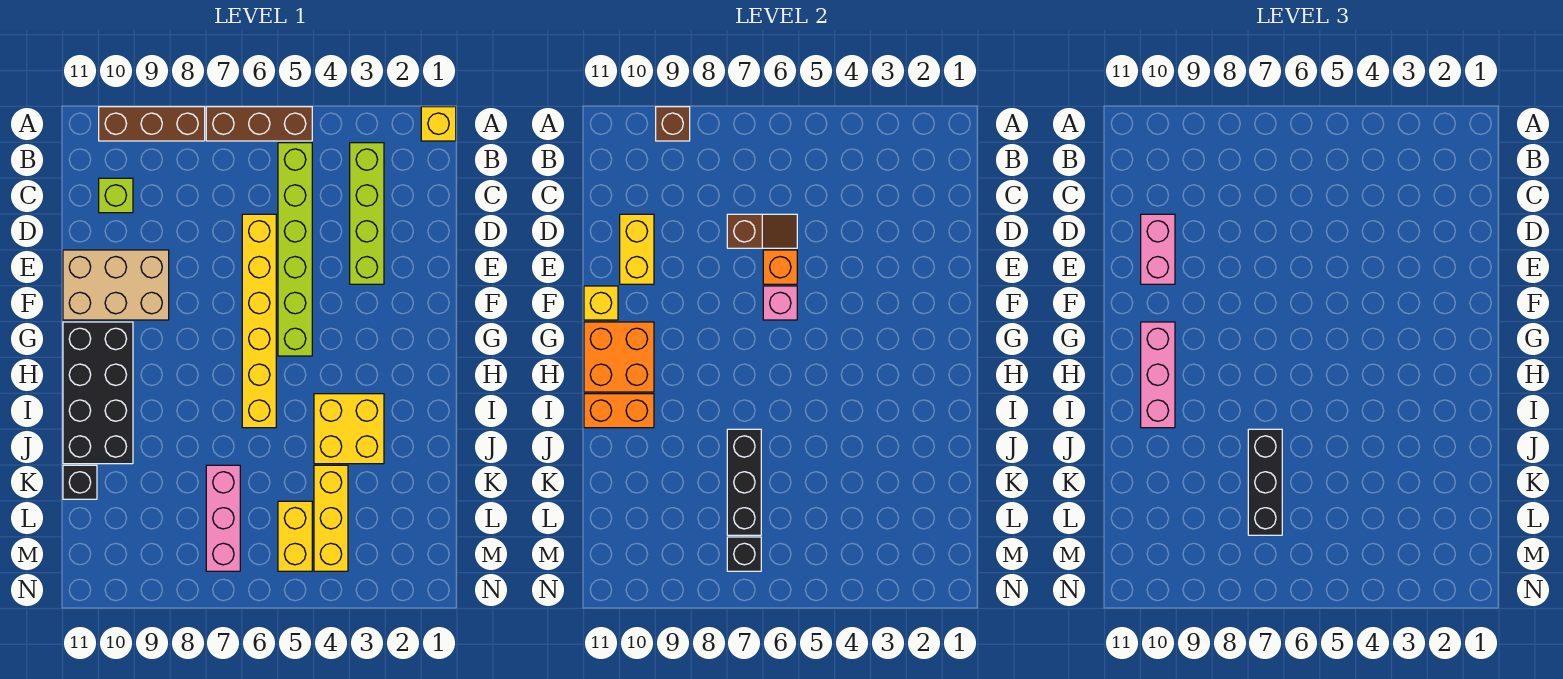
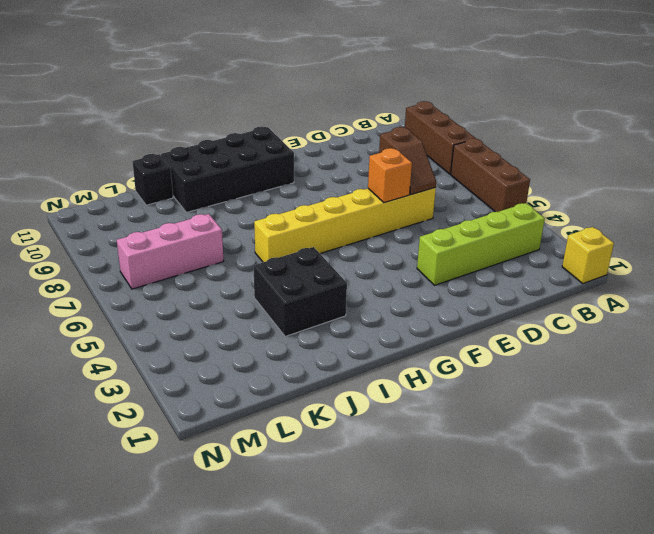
black brick I3:J4 level 1 -> yellow brick I3:J4 level 1
none -> lime brick B5:G5 level 1
none -> lime brick C10 level 1
none -> tan brick E9:F11 level 1

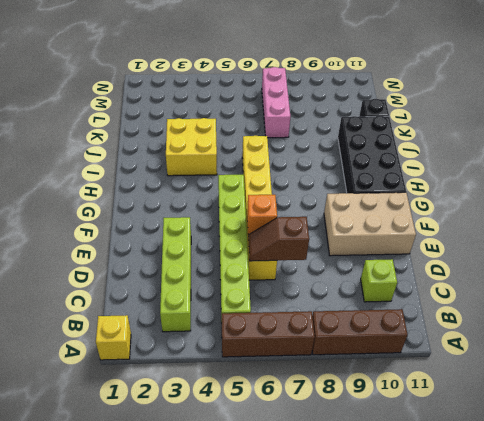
none -> yellow brick K4:M4 level 1
none -> yellow brick L5:M5 level 1
none -> brown brick A9 level 2

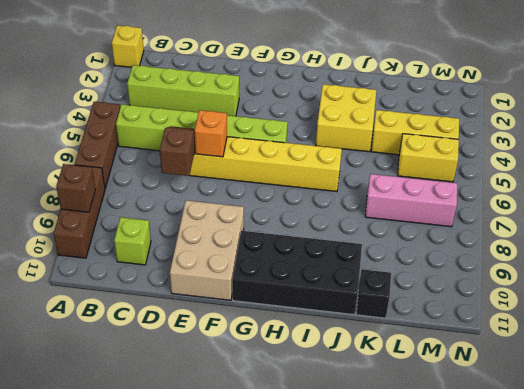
none -> yellow brick D10:E10 level 2
none -> pink brick F6 level 2
none -> yellow brick F11 level 2

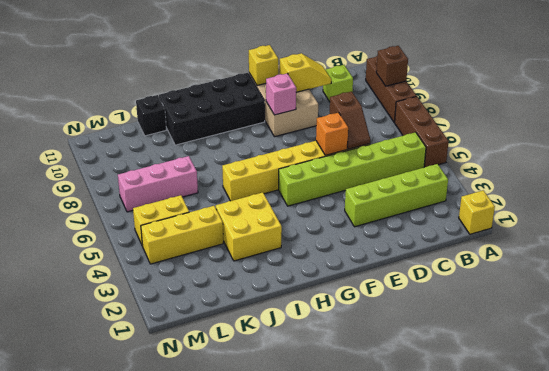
yellow slope D10:E10 level 2 top E -> yellow brick D10:E10 level 2
pink brick F9 level 2 -> pink brick F6 level 2
none -> orange brick G10:H11 level 2
none -> orange brick I10:I11 level 2
none -> black brick J7:L7 level 2

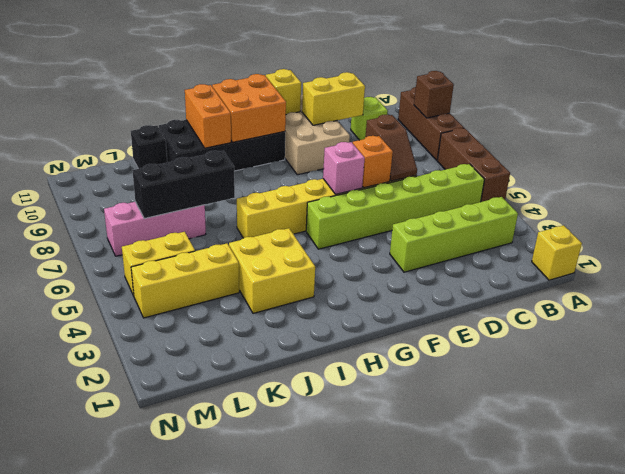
none -> black brick M7 level 2
none -> pink brick D10:E10 level 3
none -> pink brick G10:I10 level 3

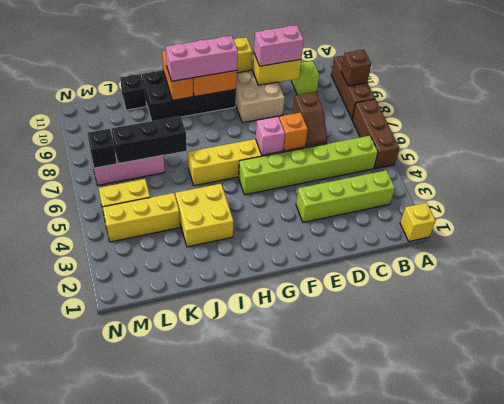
none -> black brick J7:L7 level 3

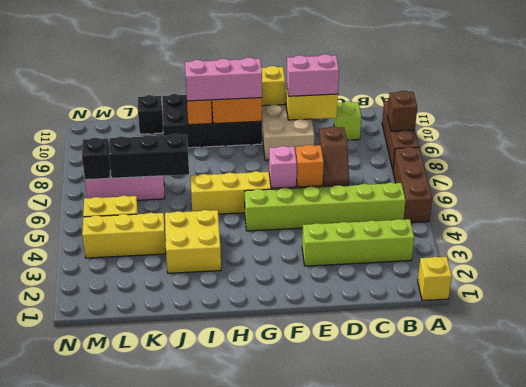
none -> black brick J7:L7 level 3

